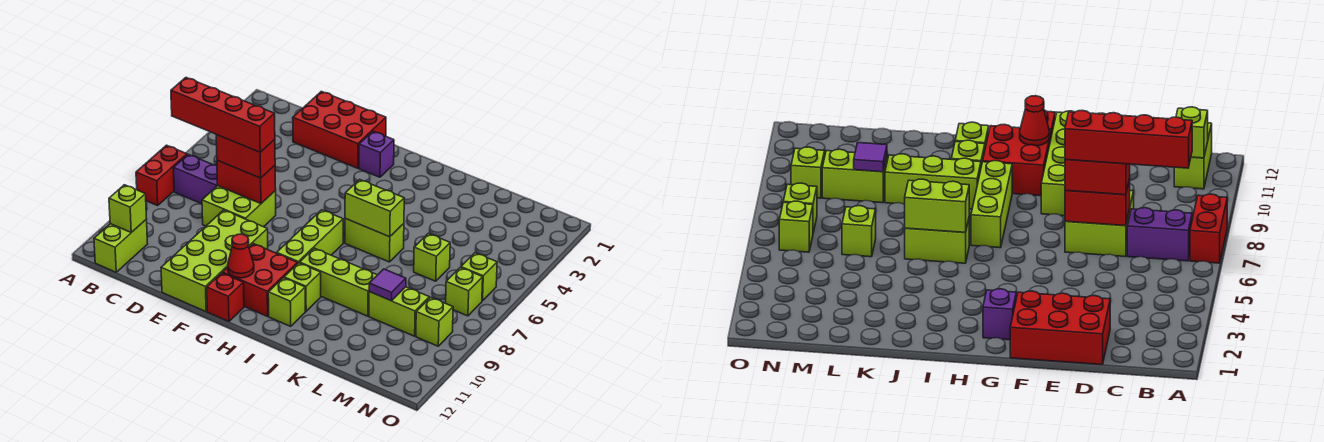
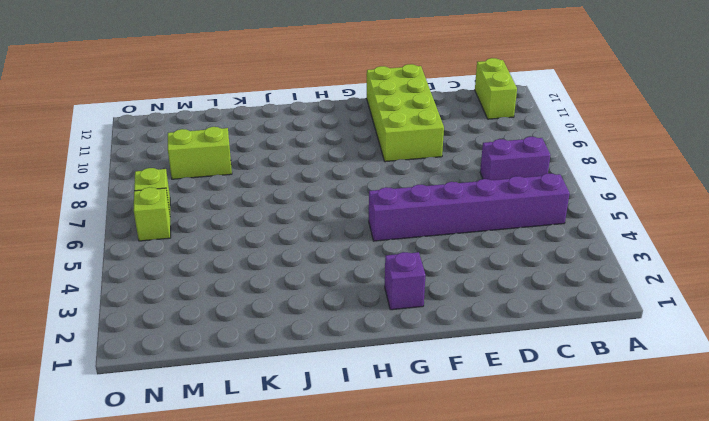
purple brick B5:G5 level 1 -> none
none -> red brick A7:A8 level 1
none -> red brick D1:F2 level 1
none -> lime brick D7:E8 level 1

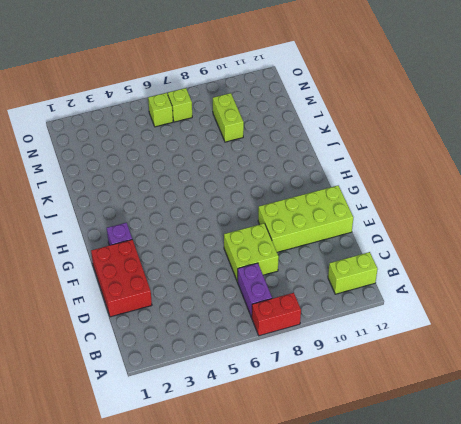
none -> red brick G10:H11 level 1
none -> red brick G12 level 1
none -> lime brick H7:H9 level 1

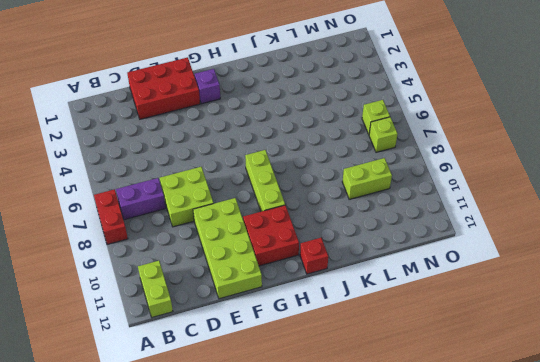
red brick I12 level 1 -> red brick G12 level 1
none -> lime brick I6:J6 level 1
none -> lime brick I9:K9 level 1
none -> lime brick I10 level 1

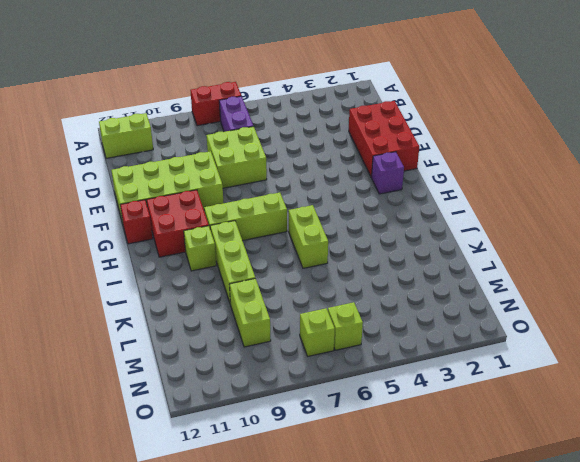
none -> lime brick I11 level 1
none -> lime brick L6 level 1
none -> lime brick N9 level 1

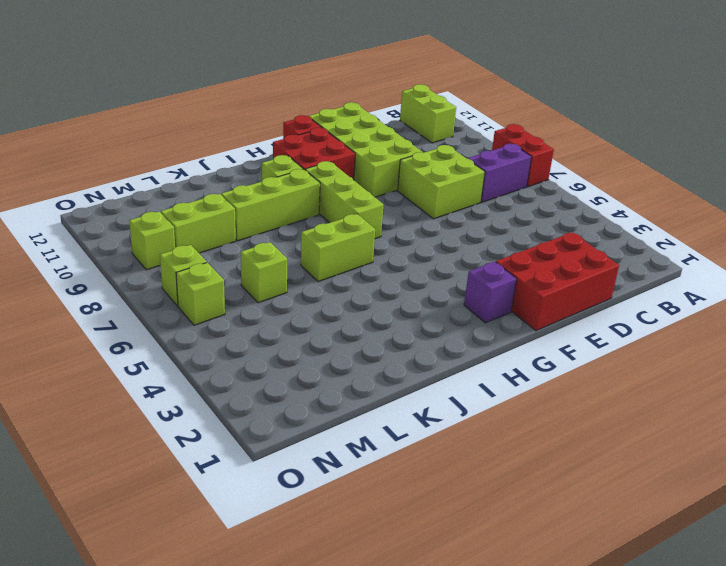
none -> lime brick I11 level 1
none -> lime brick B11 level 2
none -> red brick D7:E7 level 2

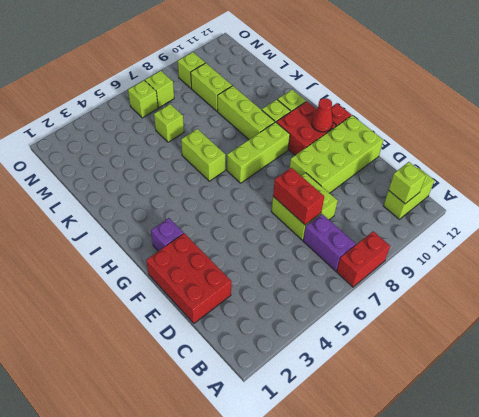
none -> lime brick I6:J6 level 2
none -> purple tile L9 level 2
none -> red brick D7:E7 level 3

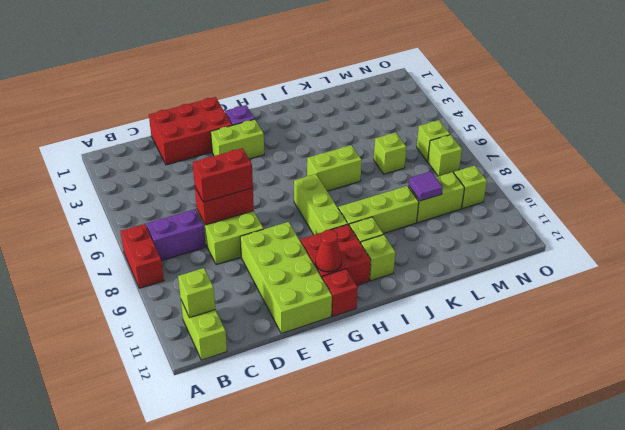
lime brick F3:G3 level 1 -> lime brick I6:J6 level 2
none -> red brick B7:E7 level 4

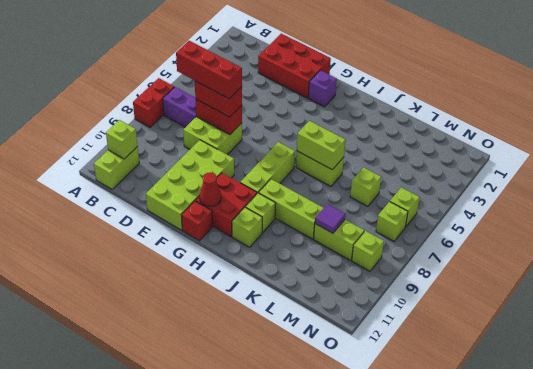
red brick C7:E7 level 4 -> red brick B7:E7 level 4

